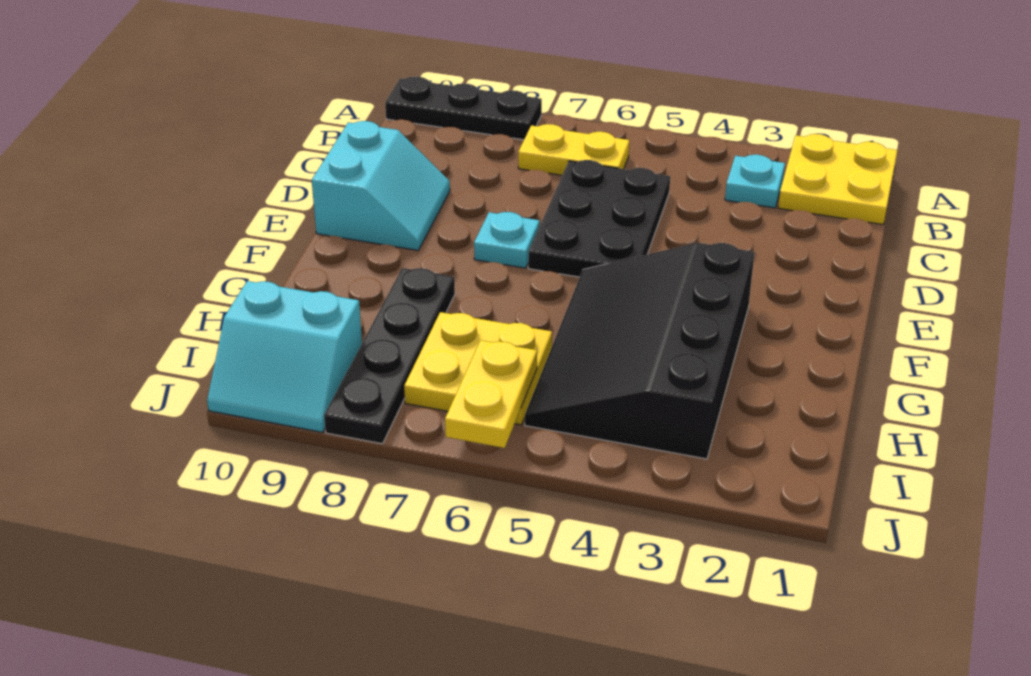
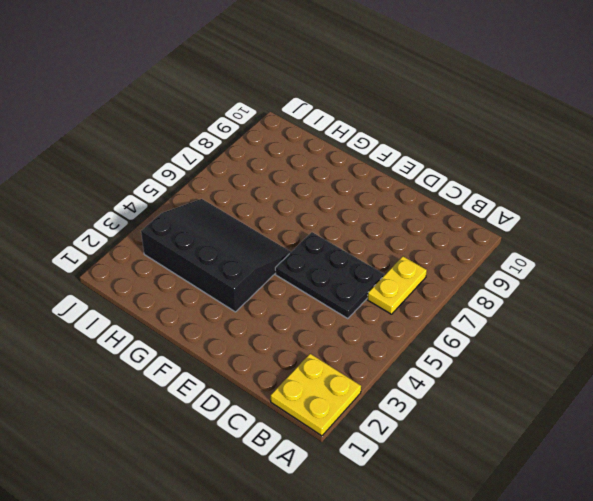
none -> black plate A8:A10 level 1
none -> cyan plate B3 level 1
none -> cyan slope D9:E10 level 1 top 10

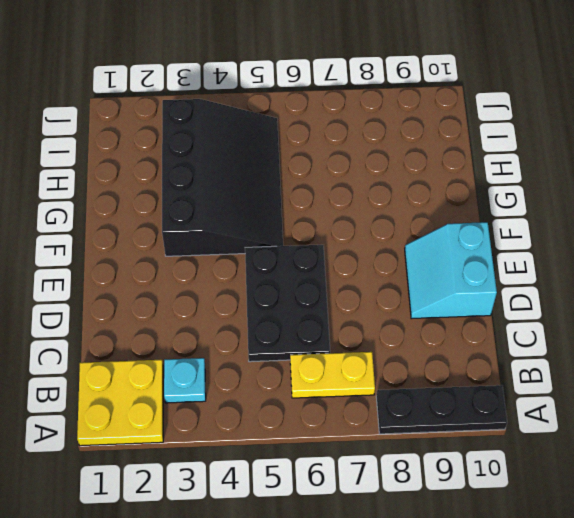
none -> cyan plate E7 level 1
none -> black plate G8:J8 level 1
none -> yellow plate H6:I7 level 1

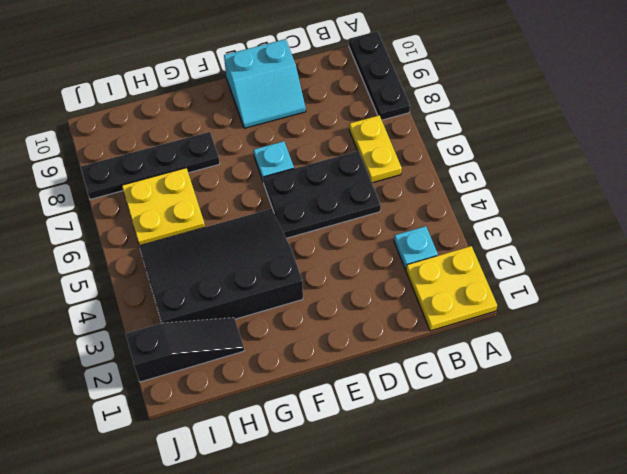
black slope H2:J2 level 1 top J -> none
none -> cyan slope I9:J10 level 1 top I
none -> yellow plate I6:J6 level 2

